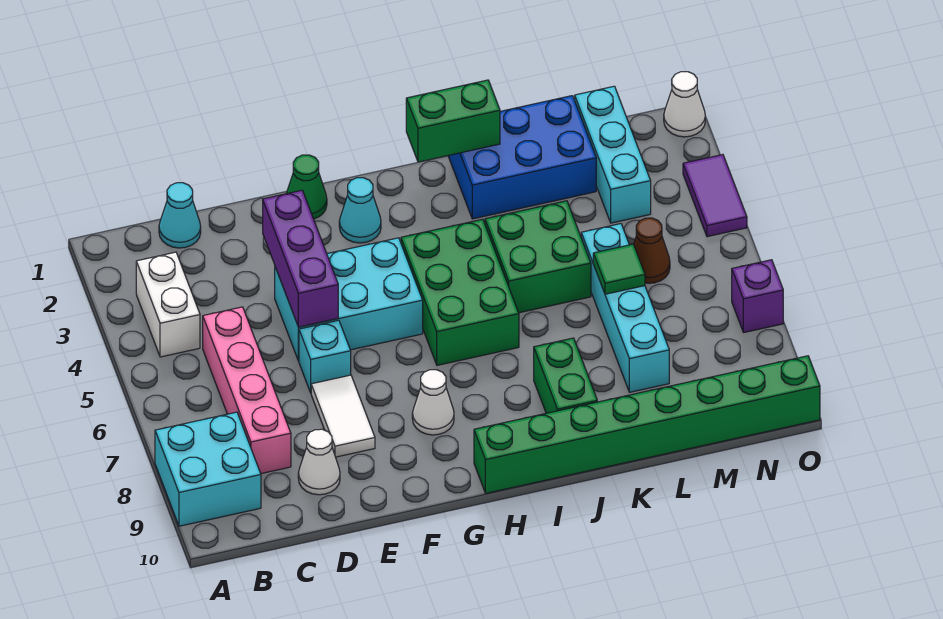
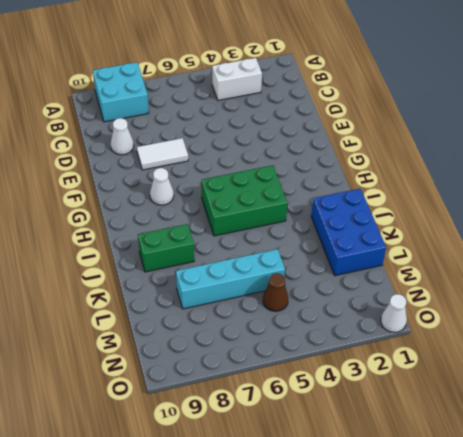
none -> cyan cone C1 level 1
none -> pink brick C5:C8 level 1
none -> cyan brick E4:G5 level 1

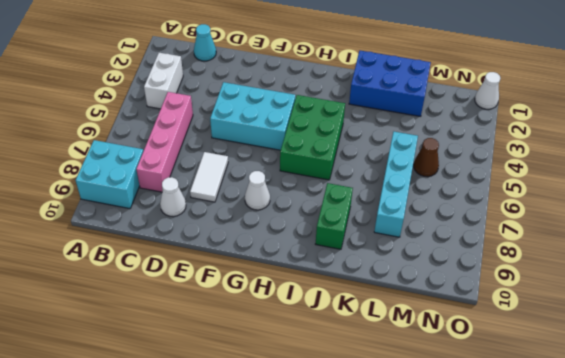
none -> cyan brick E6 level 1
none -> green cone F1 level 1
none -> cyan cone G2 level 1

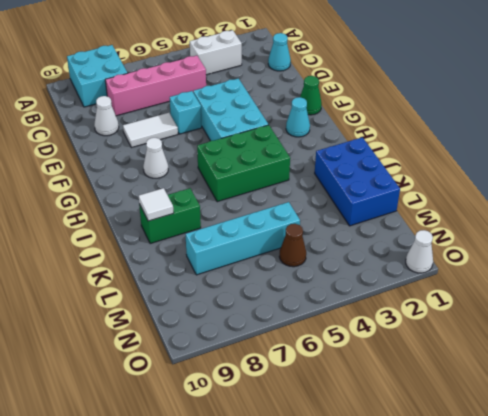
white tile J9 level 2 -> none
none -> green brick H10:O10 level 1
none -> green brick J4:K5 level 1
none -> cyan brick M1:M3 level 1

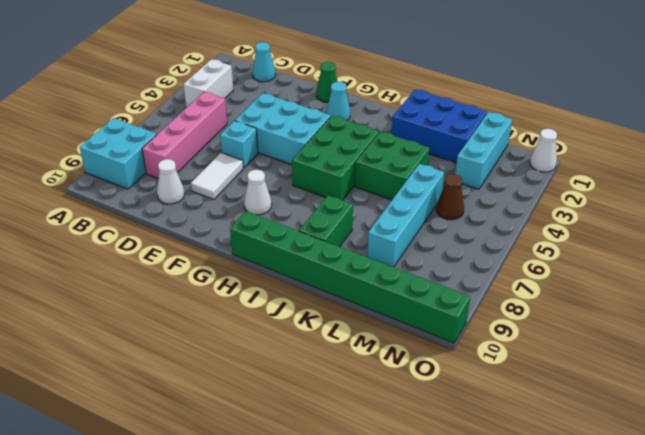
none -> purple tile O3:O4 level 1
none -> purple brick O7 level 1
none -> purple brick E3:E5 level 2

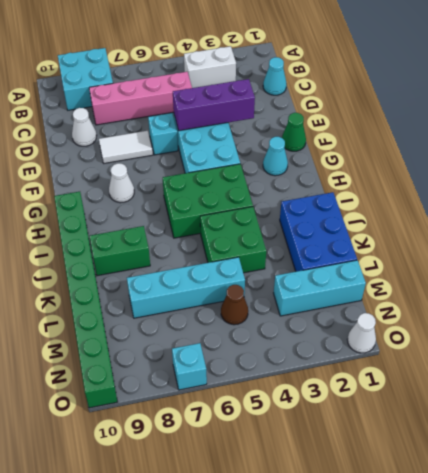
cyan brick O7 level 1 -> purple brick O7 level 1
none -> purple tile O3:O4 level 1
none -> green brick I1:J1 level 2
none -> green tile L6 level 2

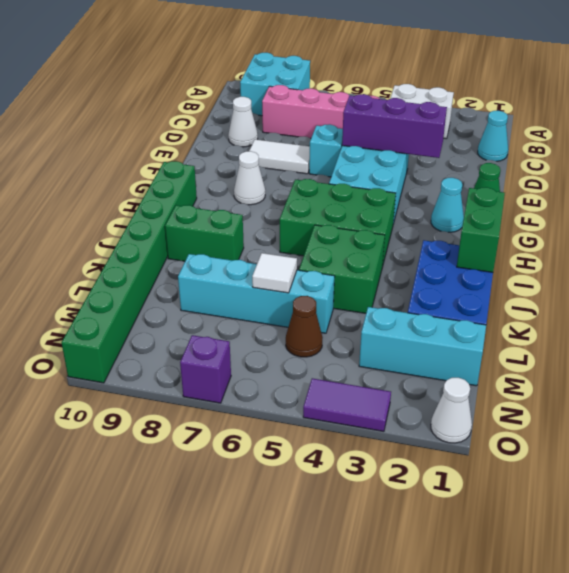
white tile L6 level 2 -> green tile L6 level 2

